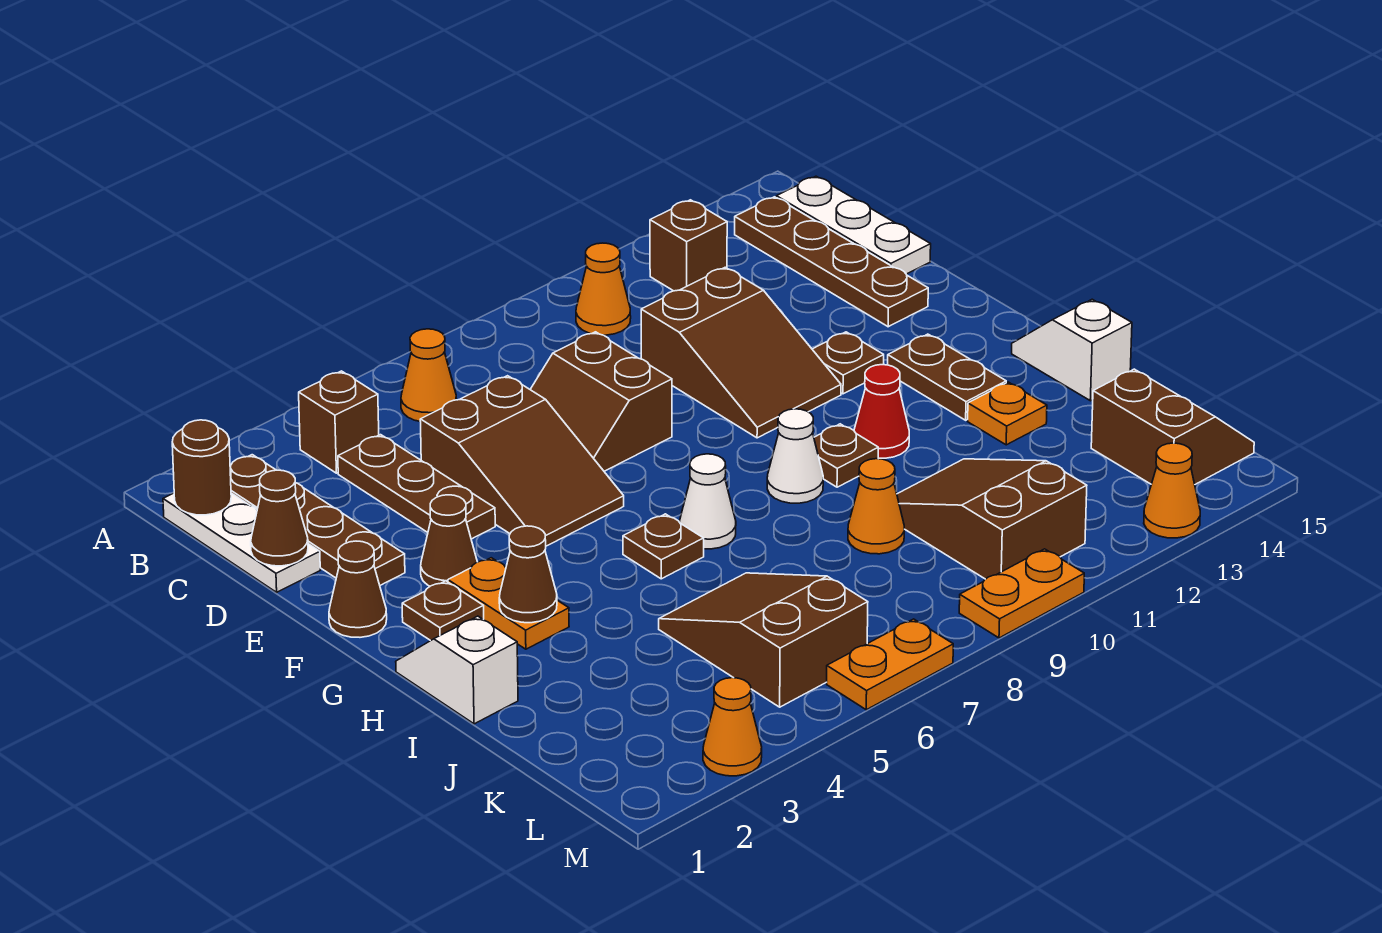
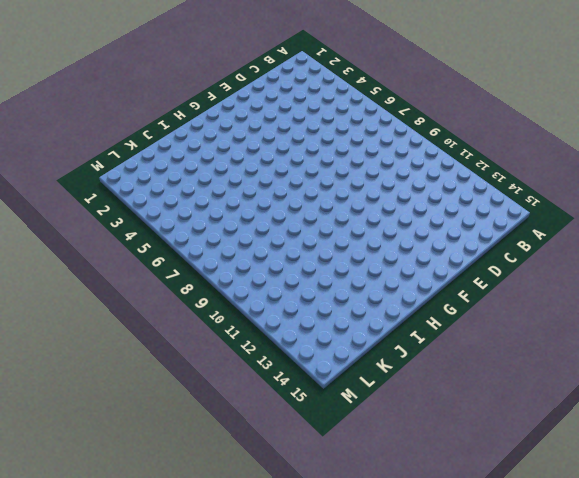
none -> white plate B1:D1 level 1
none -> brown plate B2:E2 level 1
none -> brown brick B4 level 1
none -> orange cone B6 level 1

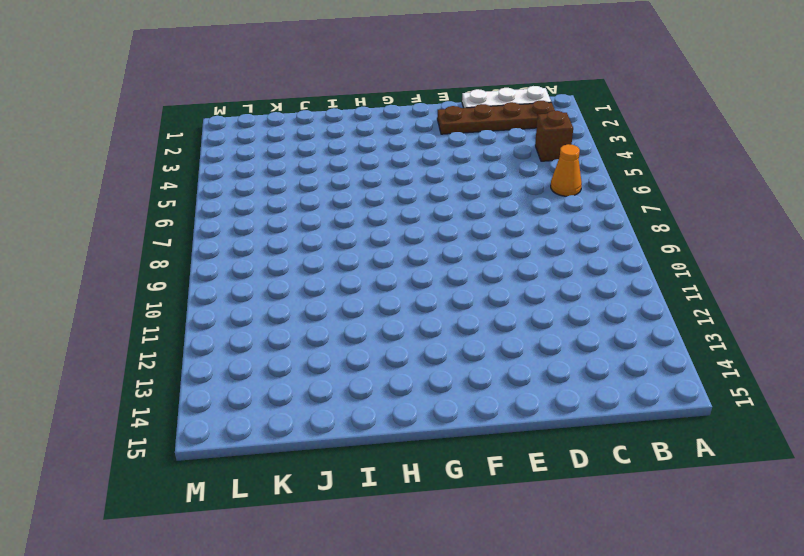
none -> orange cone B10 level 1
none -> brown brick B12 level 1
none -> brown plate B14:E14 level 1
none -> white plate B15:D15 level 1

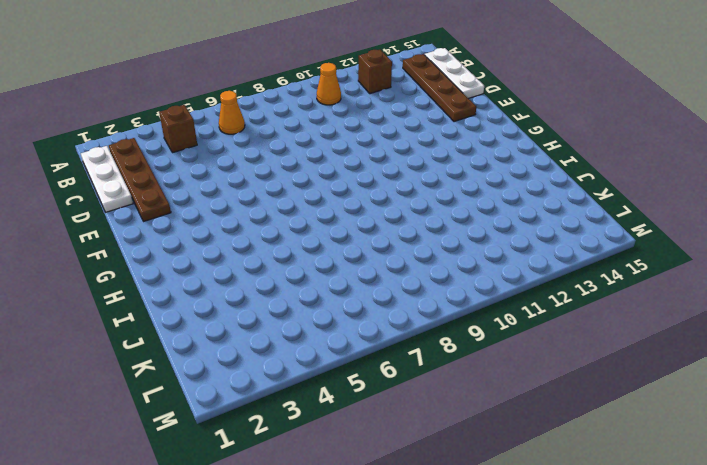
none -> brown plate C4:E4 level 1
none -> brown slope D5:F6 level 1 top D
none -> brown slope D7:E8 level 1 top 8
none -> brown slope D10:F11 level 1 top D

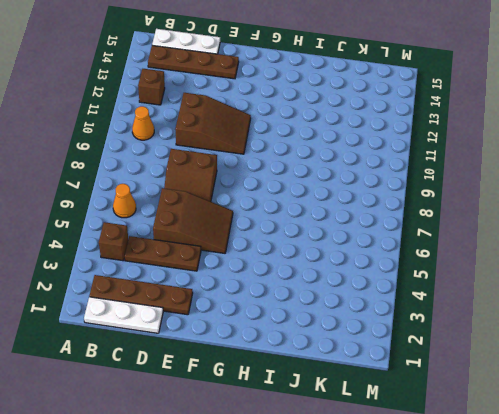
none -> brown cone F1 level 1
none -> brown cone F3 level 1
none -> brown plate F12 level 1
none -> brown plate G2 level 1

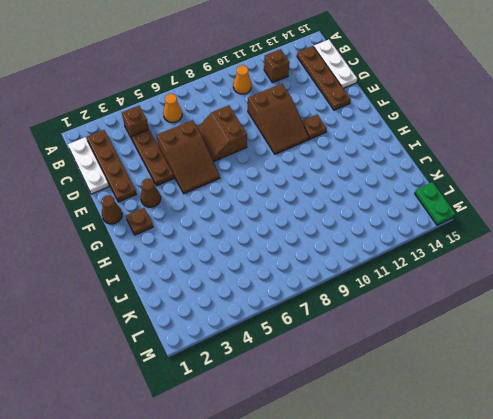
green plate L15:M15 level 1 -> brown slope K14:L15 level 1 top 14
none -> orange plate G3:H3 level 1
none -> brown plate G13:H13 level 1
none -> white slope H1:I1 level 1 top I
none -> brown plate H6 level 1

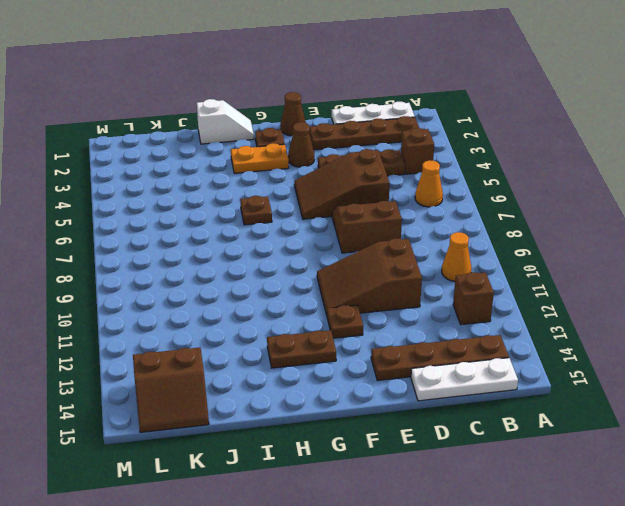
none -> white cone H7 level 1
none -> white cone H9 level 1
none -> brown plate H10 level 1
none -> red cone H11 level 1

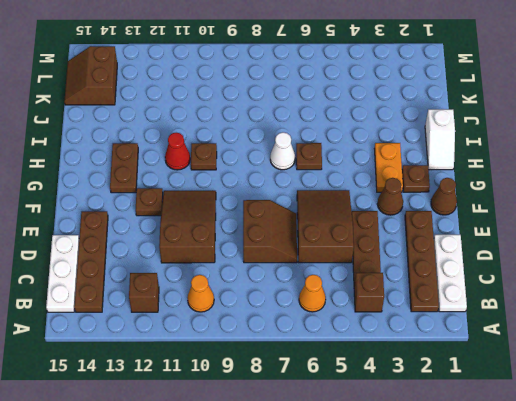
none -> white cone H9 level 1
none -> white slope H15:I15 level 1 top I
none -> orange plate I13 level 1
none -> brown slope J5:L6 level 1 top L

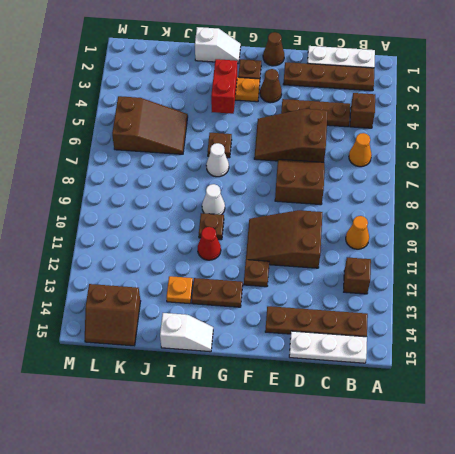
red brick H3:H4 level 2 -> brown cone H3 level 2
none -> orange cone J9 level 1
none -> brown slope J10:L11 level 1 top L
none -> orange cone M3 level 1
none -> orange plate M6:M7 level 1

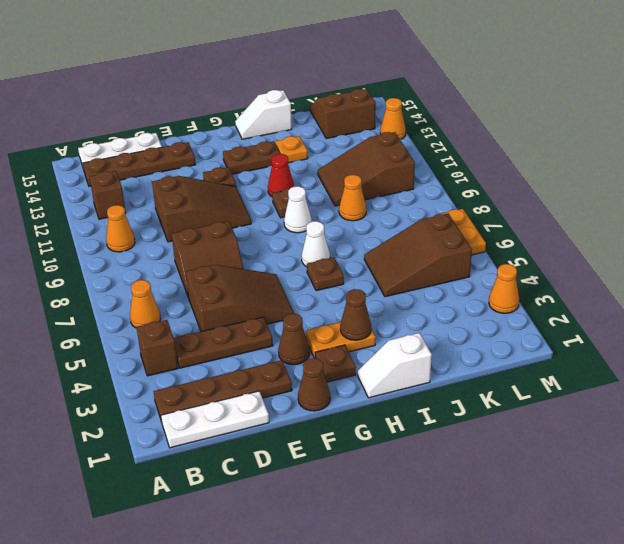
none -> orange plate M9:M10 level 1
none -> brown round brick B1 level 2
none -> brown cone D1 level 2

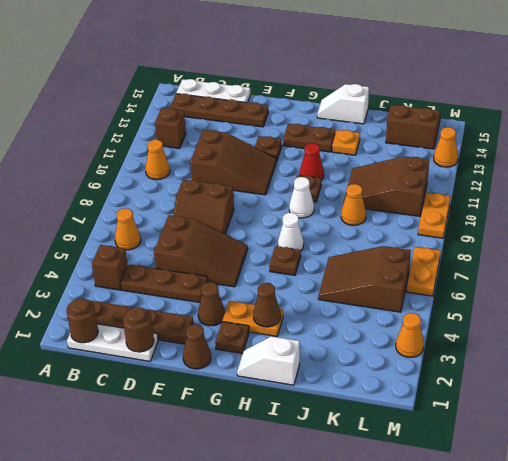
brown round brick D1 level 2 -> brown cone D1 level 2

